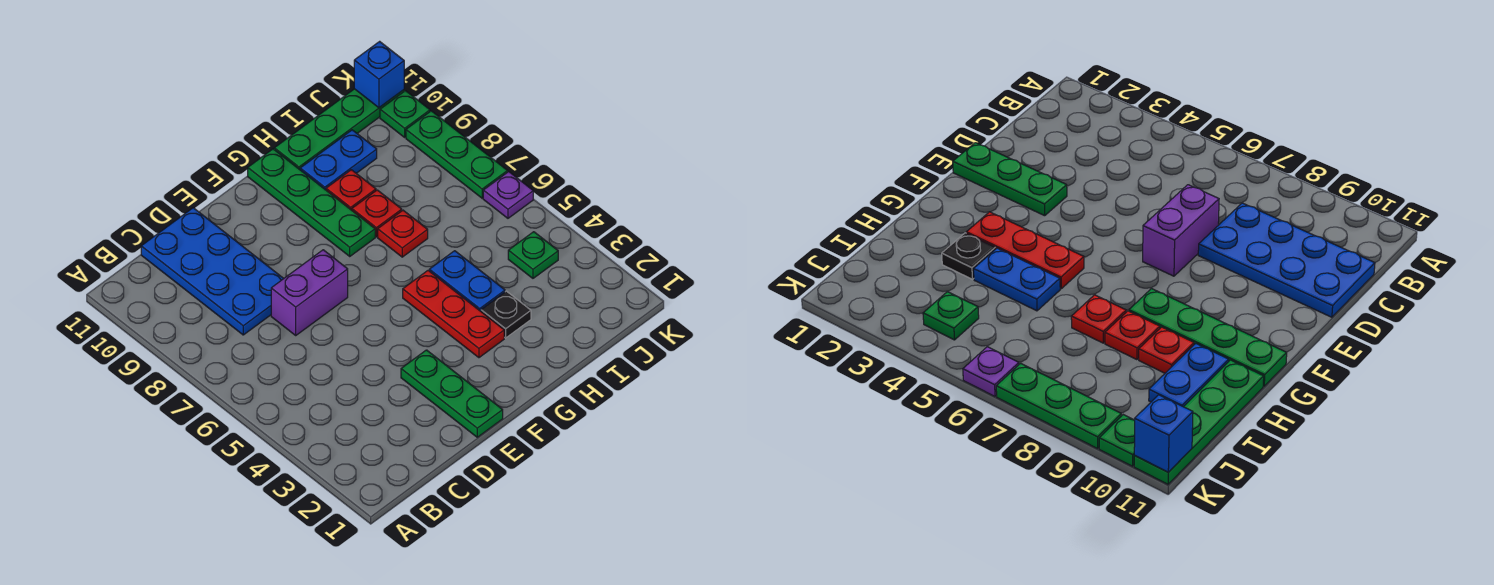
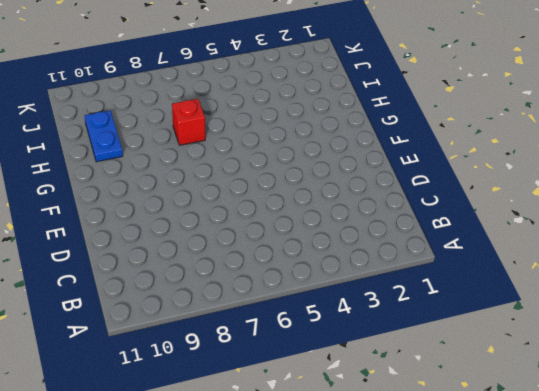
red brick H7 level 1 -> red plate H7 level 1
none -> blue plate C8:D11 level 1
none -> purple brick D7:E7 level 1
none -> green plate E1:E3 level 1

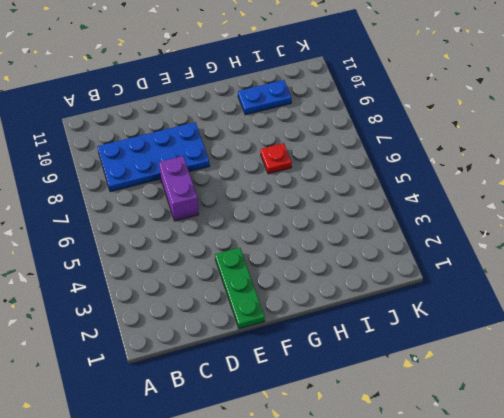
blue plate B8:E9 level 1 -> blue plate C8:D11 level 1
purple brick D6:D7 level 1 -> purple brick D7:E7 level 1
none -> red plate G3:G5 level 1
none -> green plate G8:G11 level 1
none -> black plate H3 level 1

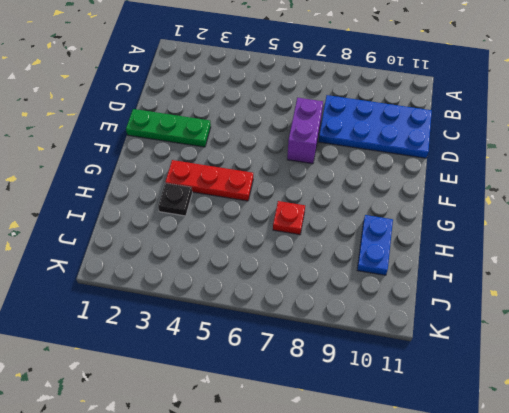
none -> green plate G8:G11 level 1
none -> blue plate H4:H5 level 1
none -> red plate H8 level 1

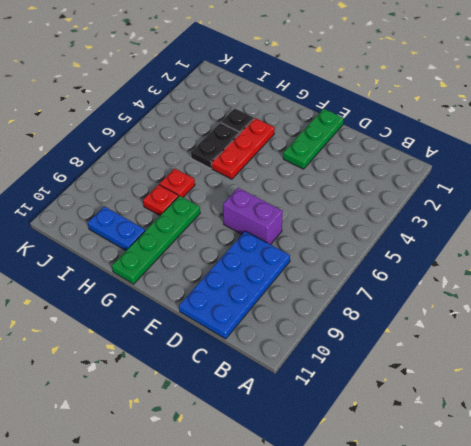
black plate H4:H5 level 1 -> blue plate H4:H5 level 1
none -> red plate H9 level 1
none -> green plate H11:K11 level 1
none -> green plate J4 level 1

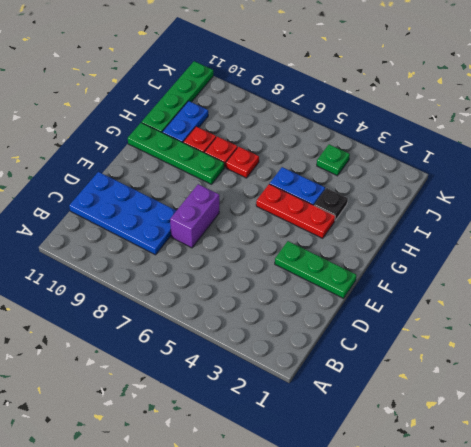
none -> purple plate K6 level 1
none -> green plate K7:K9 level 1
none -> green plate K10 level 1

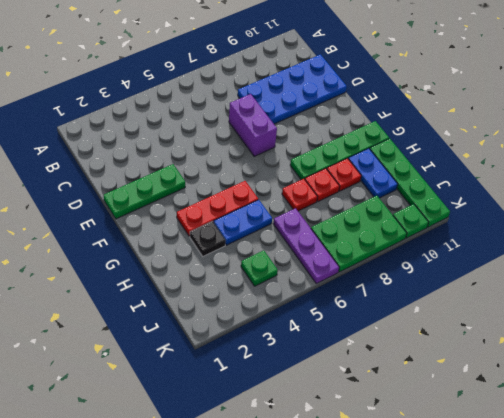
purple plate I6:K6 level 1 -> purple plate K6 level 1
green plate J7:K9 level 1 -> green plate K7:K9 level 1
none -> blue brick K11 level 2

